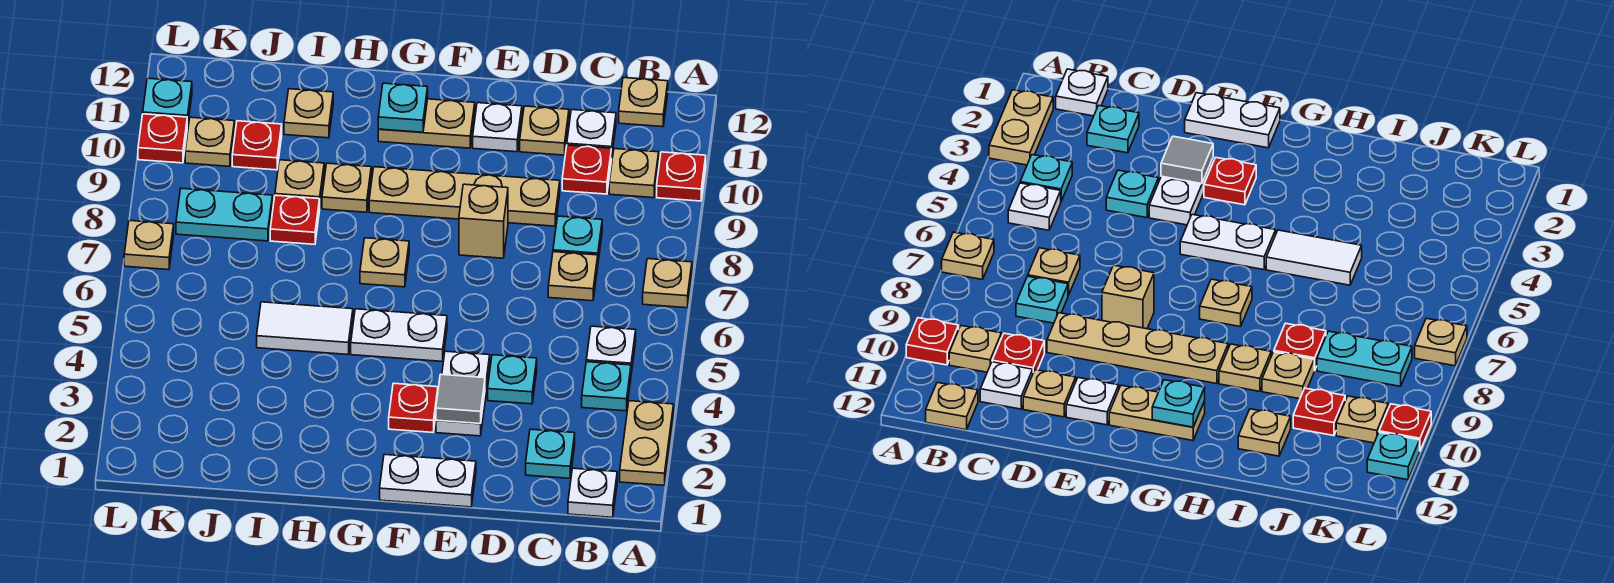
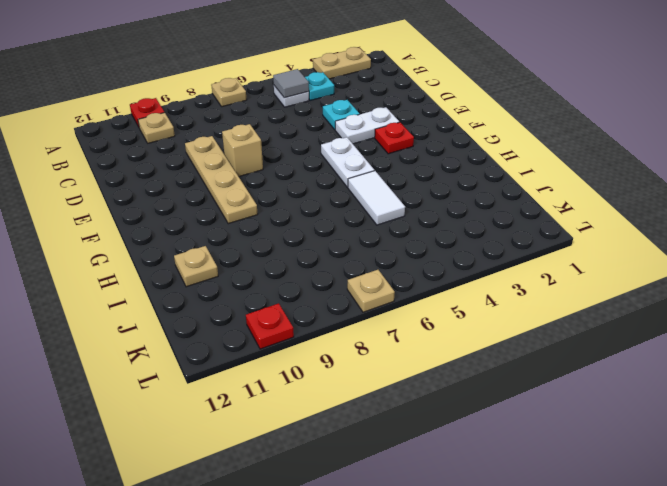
grey tile B5 level 2 -> grey tile E3 level 2
none -> white plate B1 level 1
none -> tan plate B12 level 1
none -> cyan plate C2 level 1
none -> tan plate C7 level 1

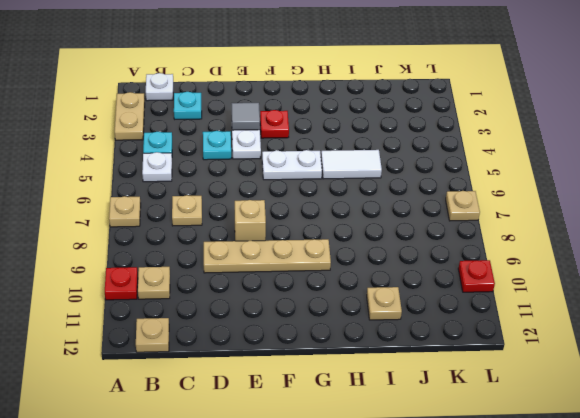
none -> cyan plate C8 level 1
none -> red plate C10 level 1
none -> white plate C11 level 1
none -> tan plate D11 level 1

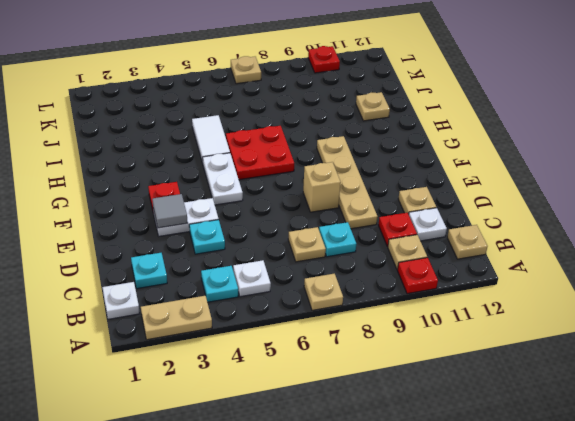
red plate G6:H7 level 1 -> tan plate G7 level 1
none -> white plate E1:F1 level 1
none -> white plate E11 level 1
none -> tan plate F11:G11 level 1
none -> tan plate H9 level 1

